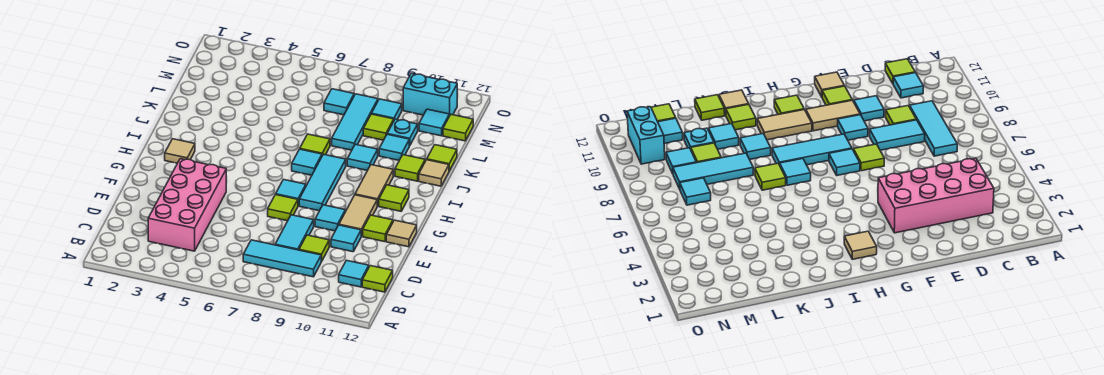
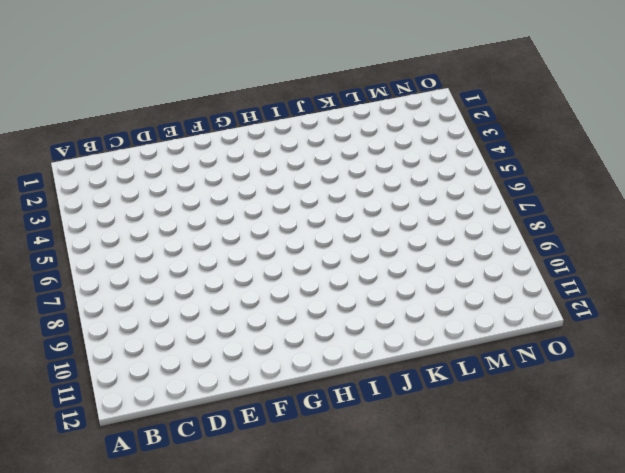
none -> pink brick C3:F4 level 1
none -> cyan tile C7:C9 level 1
none -> cyan tile C11 level 1
none -> lime tile C12 level 1

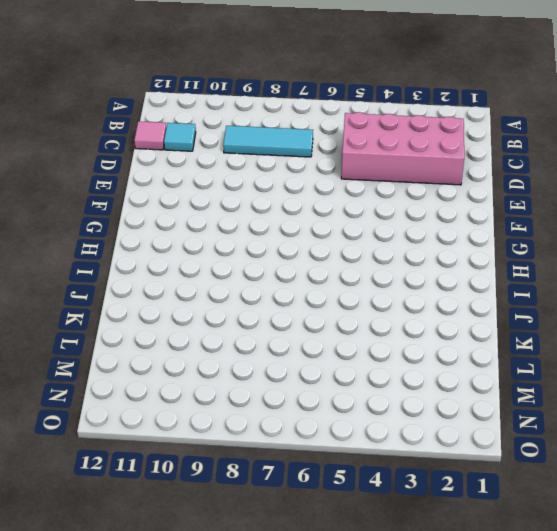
pink brick C2:D5 level 1 -> pink brick C3:F4 level 1
pink tile C12 level 1 -> lime tile C12 level 1
none -> cyan tile D8:E8 level 1
none -> lime tile D9 level 1
none -> cyan tile E10 level 1
none -> lime tile F7 level 1

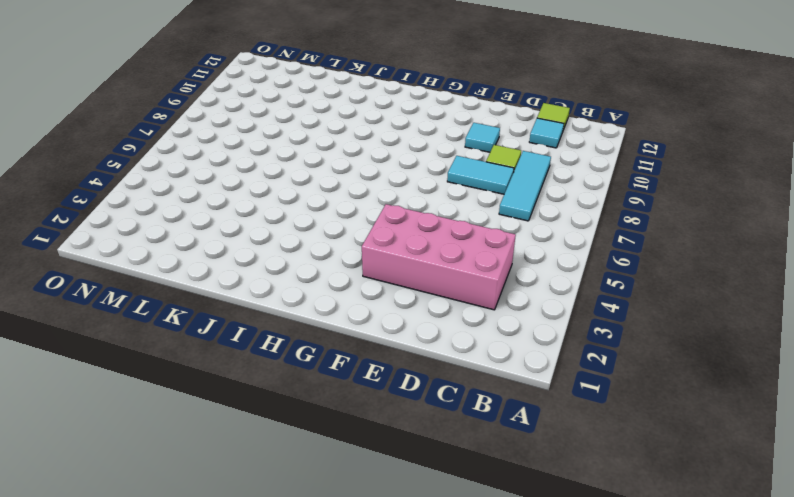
none -> lime tile F7 level 1
none -> cyan tile F9 level 1
none -> tan tile F10:G10 level 1
none -> lime tile F11 level 1

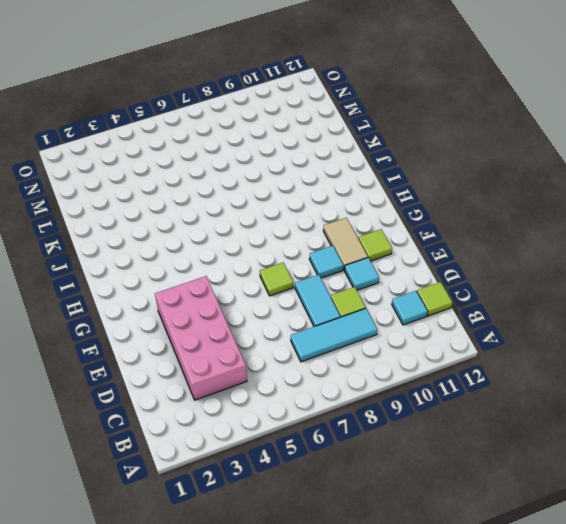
none -> tan tile F12 level 1
none -> cyan tile G7 level 1
none -> cyan tile G8:I8 level 1
none -> tan tile H2 level 1

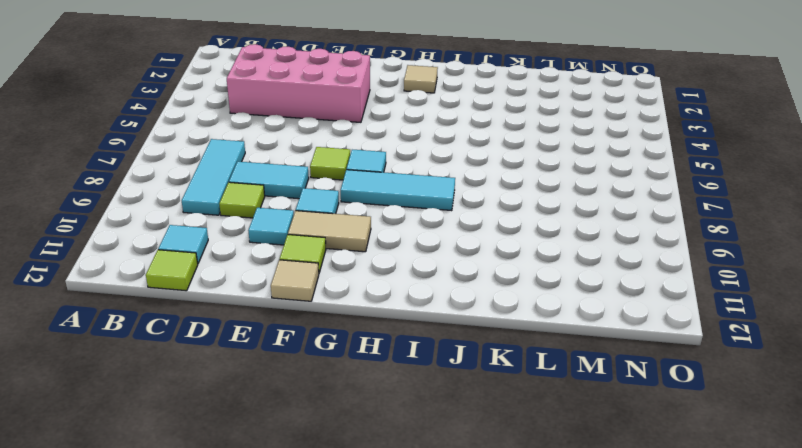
none -> tan tile H10:I10 level 1
none -> lime tile H11 level 1
none -> cyan tile I7 level 1
none -> lime tile J7 level 1

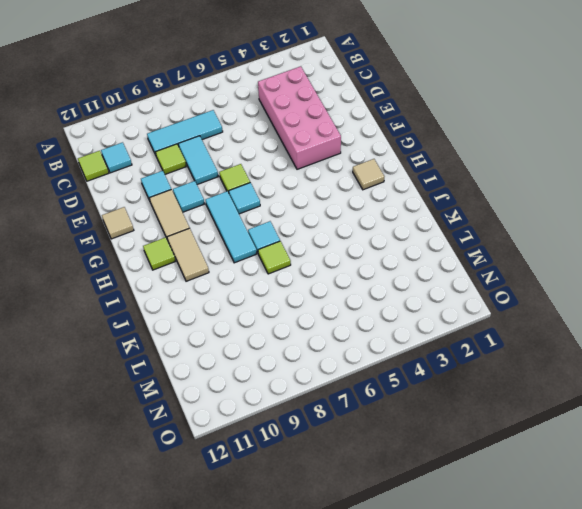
none -> lime tile F11 level 1
none -> cyan tile J9 level 1
none -> lime tile J11 level 1
none -> tan tile J12 level 1

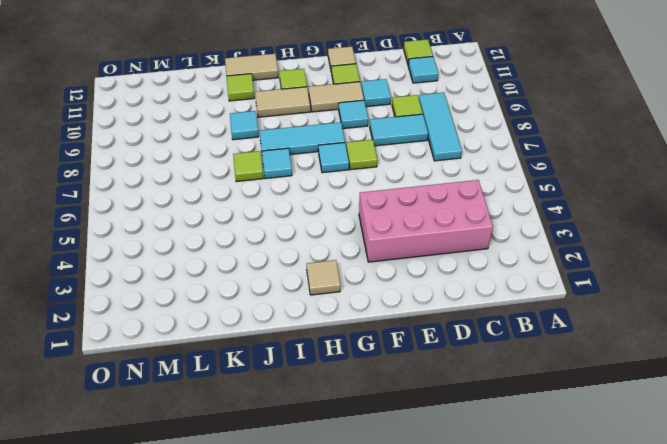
tan tile I12:J12 level 1 -> tan tile J12 level 1
none -> cyan tile K8:M8 level 1
none -> cyan tile K10 level 1
none -> lime tile K12 level 1
none -> lime tile L9 level 1

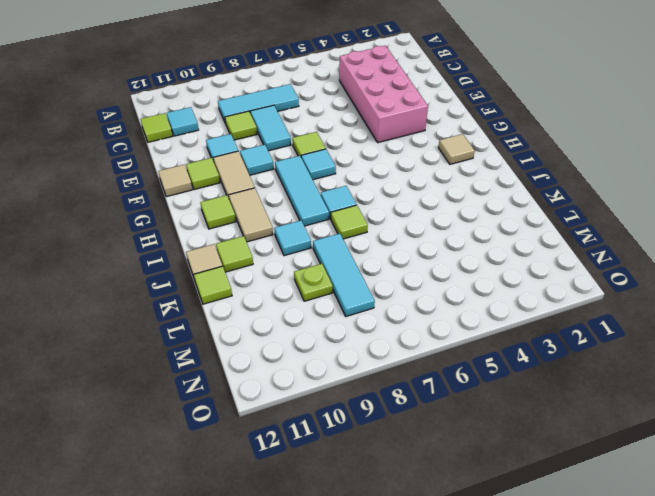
lime plate L9 level 1 -> lime tile L9 level 1
none -> cyan tile K10 level 1
none -> cyan plate L10 level 1
none -> cyan tile M7 level 1
none -> cyan tile M9 level 1

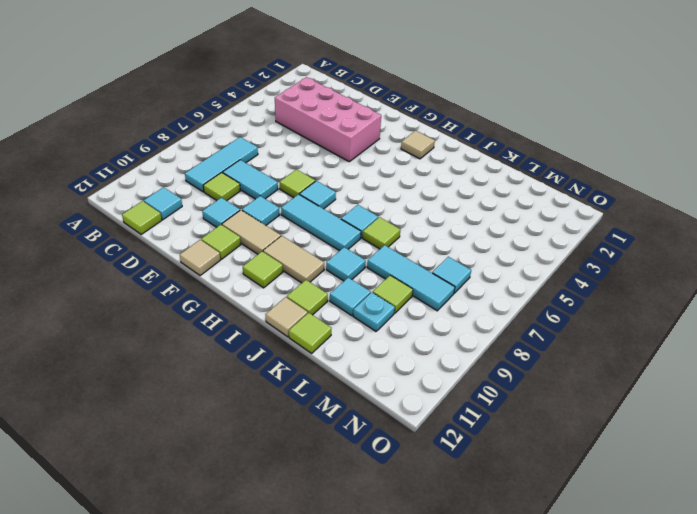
none -> cyan tile M9 level 1
none -> cyan tile M11 level 1
none -> lime tile M12 level 1
none -> cyan brick N10:N11 level 1

